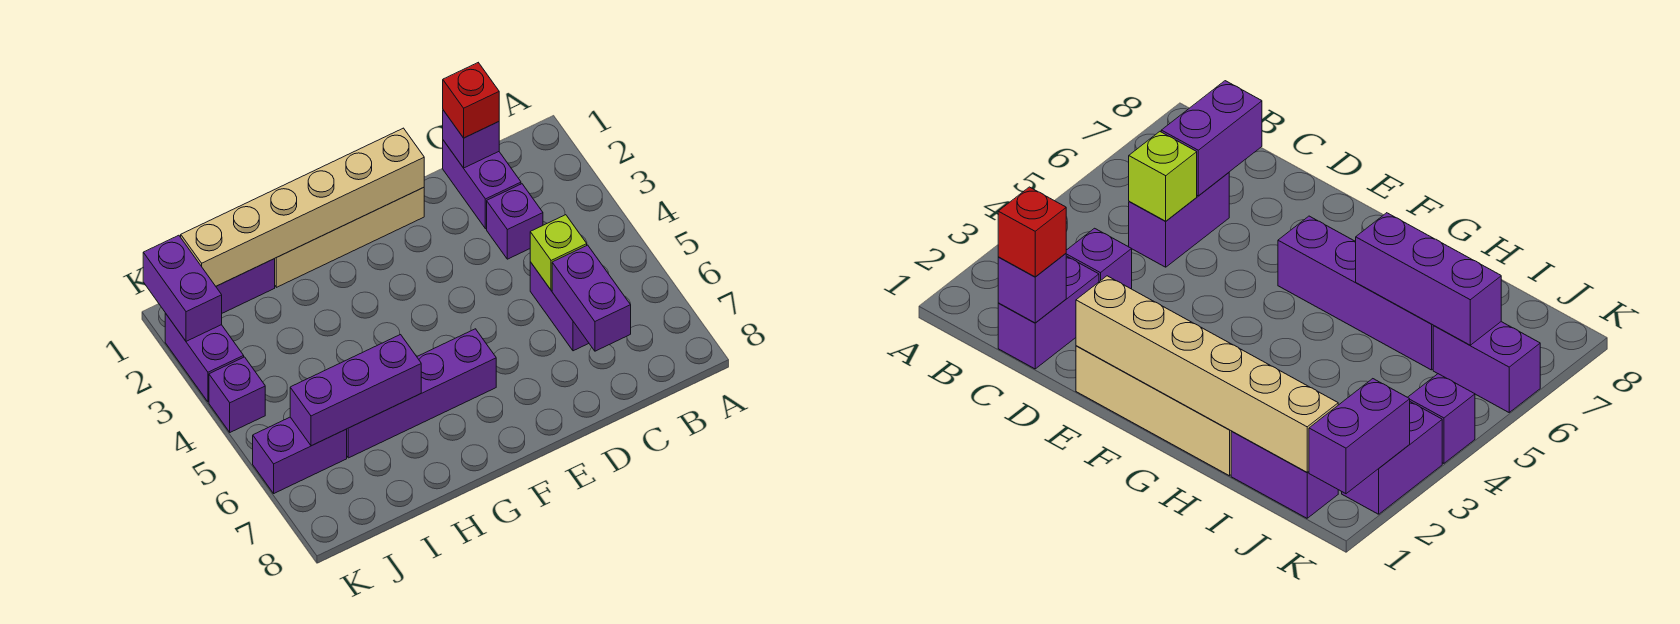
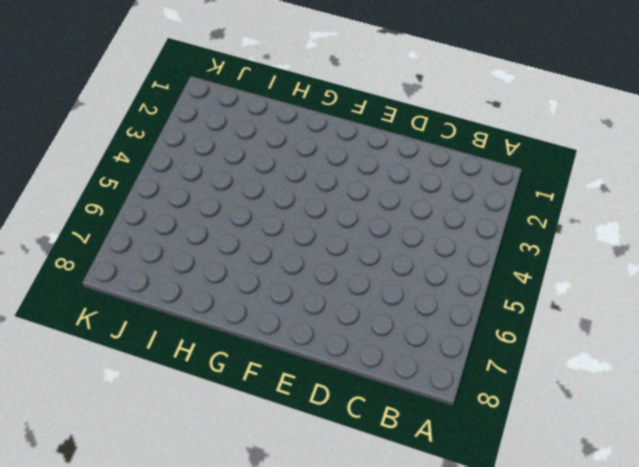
none -> purple brick C1:C2 level 1
none -> purple brick C3 level 1
none -> purple brick C5:C6 level 1

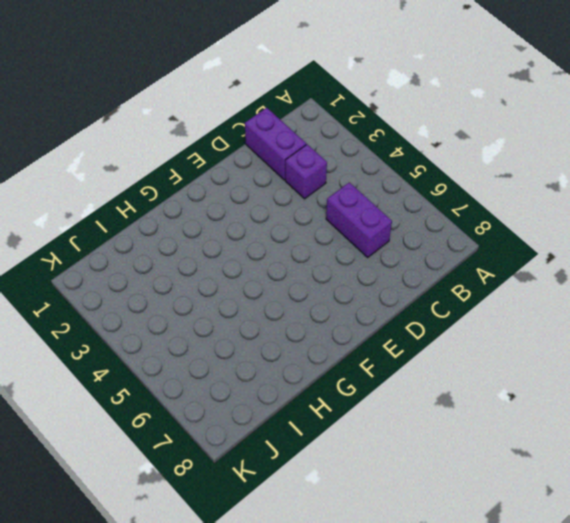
none -> tan brick E1:H1 level 1
none -> purple brick F6:I6 level 1
none -> purple brick I1:J1 level 1

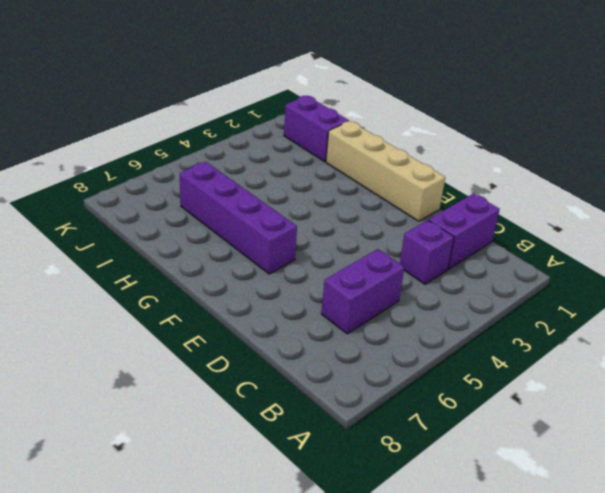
none -> purple brick J6:K6 level 1
none -> purple brick K2:K3 level 1
none -> purple brick K4 level 1

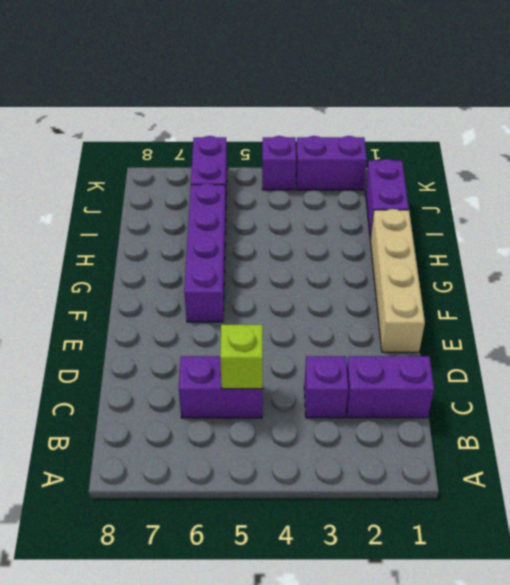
none -> purple brick C1 level 2
none -> purple brick C6:C7 level 2
none -> tan brick E1:J1 level 2

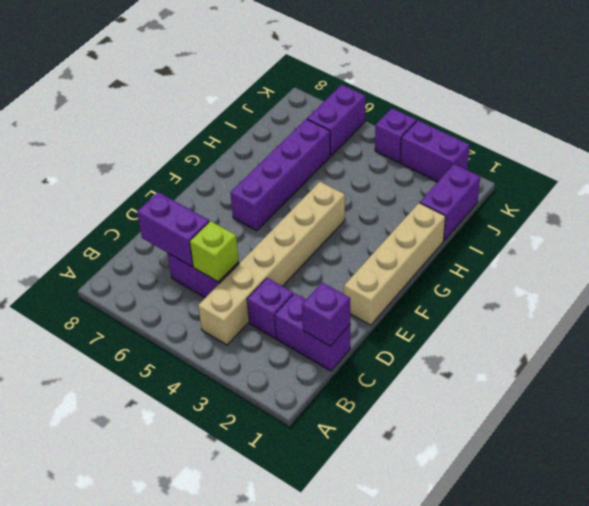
tan brick B4:G4 level 1 -> tan brick E1:J1 level 2
none -> purple brick H6:J6 level 2
none -> purple brick K1:K2 level 2
none -> red brick C1 level 3

